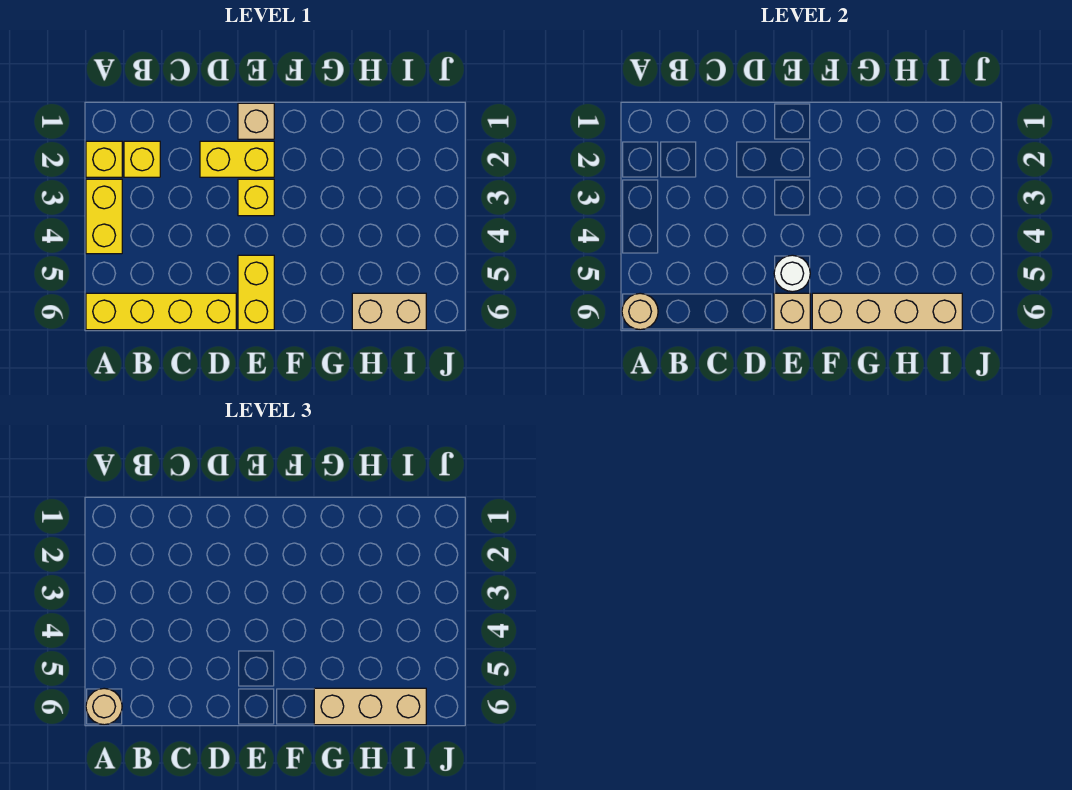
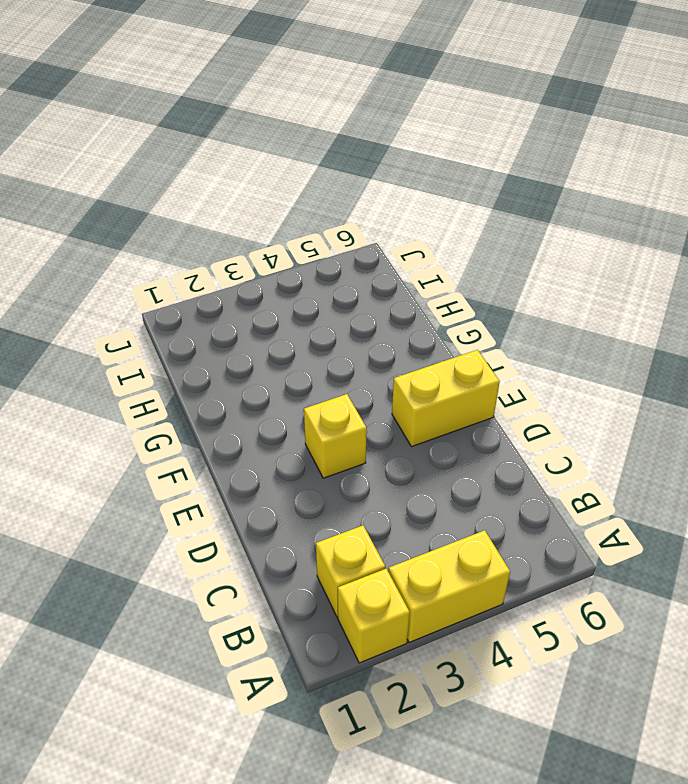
none -> yellow brick A6:D6 level 1
none -> yellow brick D2:E2 level 1
none -> tan brick E1 level 1

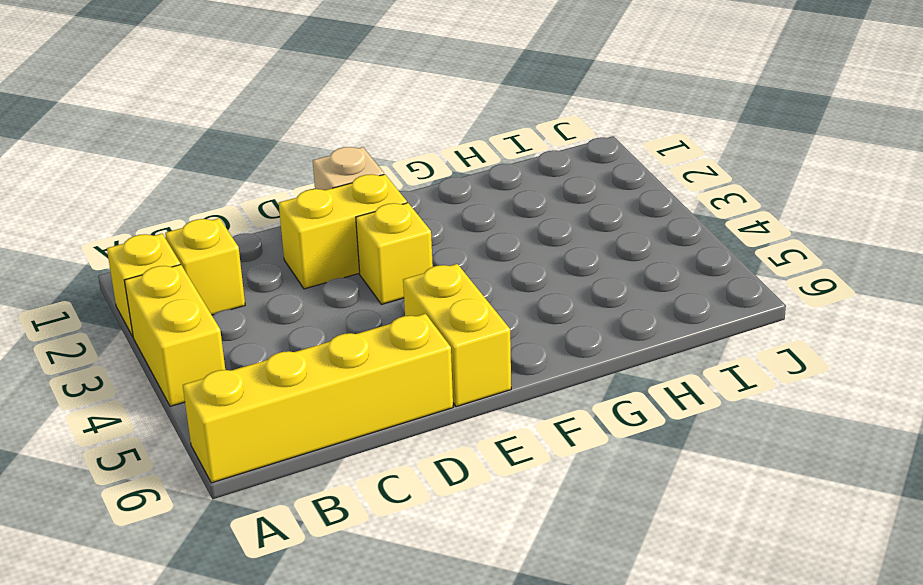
none -> tan brick H6:I6 level 1
none -> tan round brick A6 level 2
none -> white round brick E5 level 2

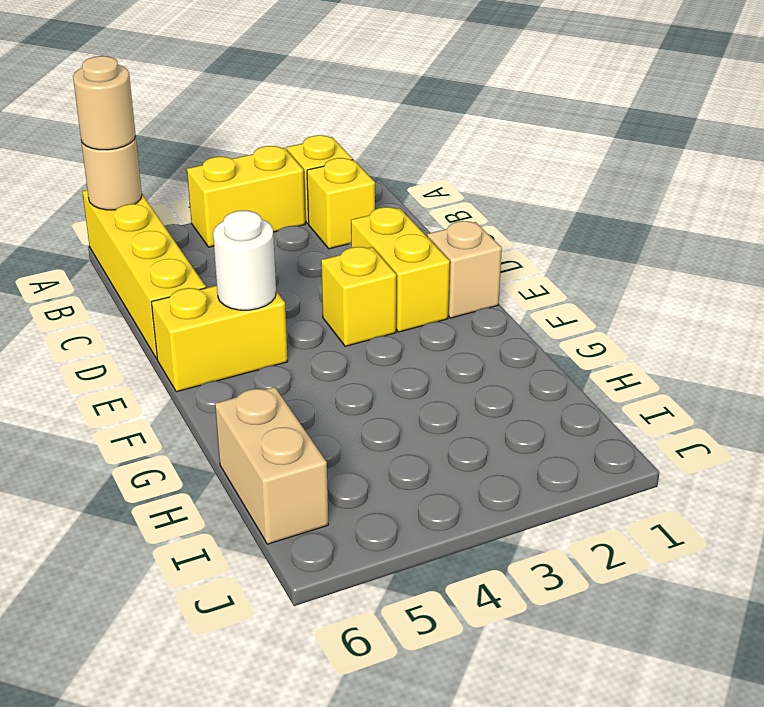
none -> tan brick E6 level 2
none -> tan brick F6:I6 level 2
none -> tan brick G6:I6 level 3

